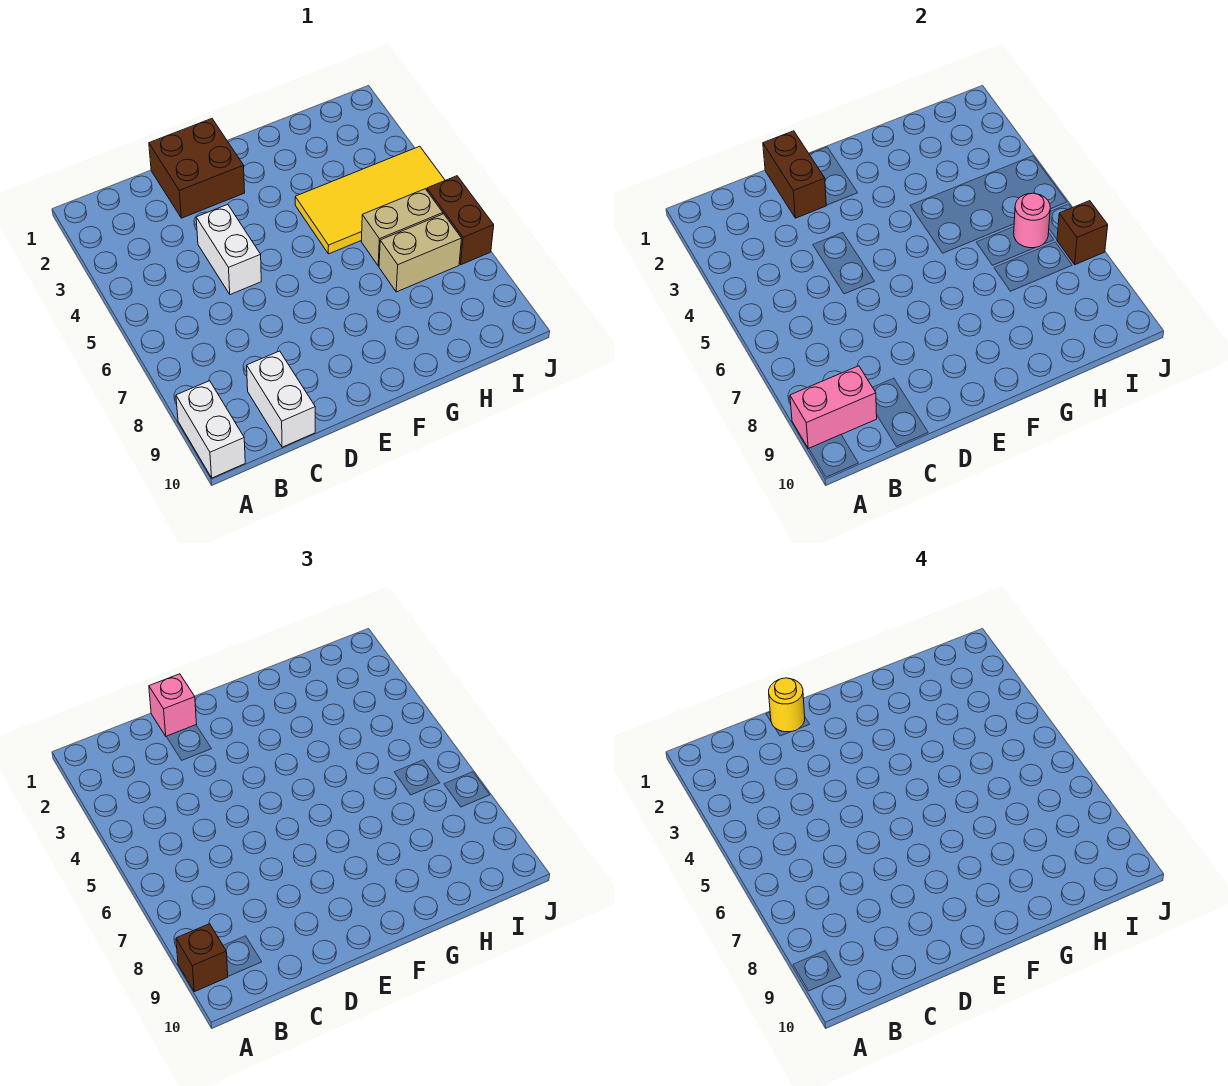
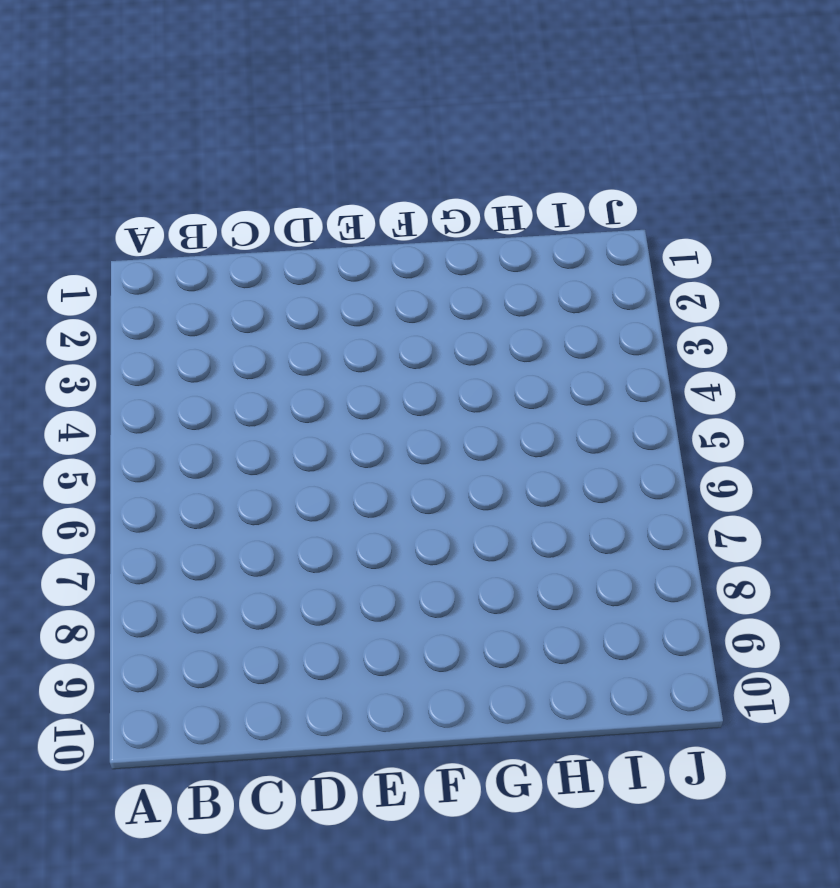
none -> white brick A9:A10 level 1
none -> white brick C9:C10 level 1
none -> brown brick D1:E2 level 1

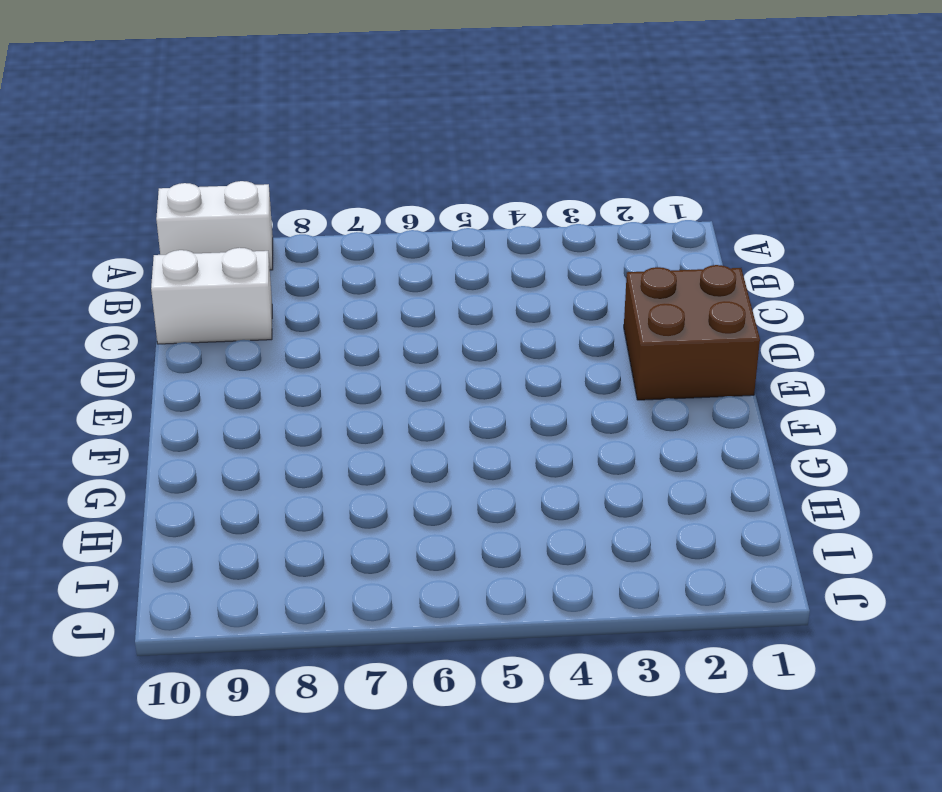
none -> white brick D4:D5 level 1
none -> yellow tile G4:J5 level 1
none -> tan brick H6:I6 level 1

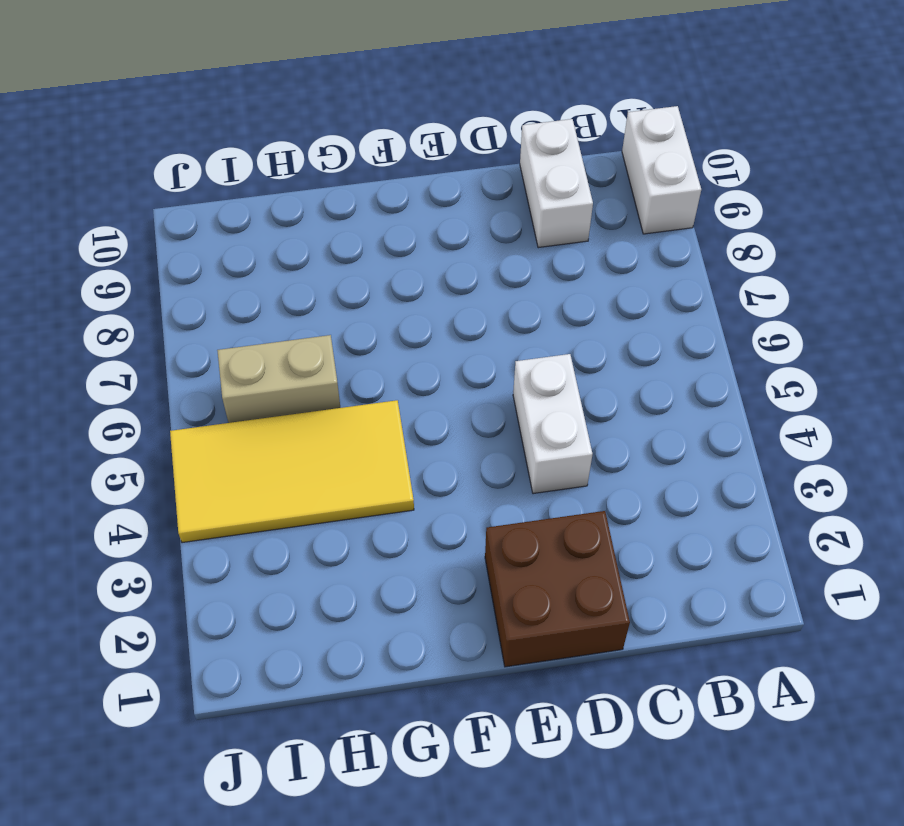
none -> tan brick H7:I7 level 1
none -> brown brick J6:J7 level 1
none -> pink brick A9:B9 level 2

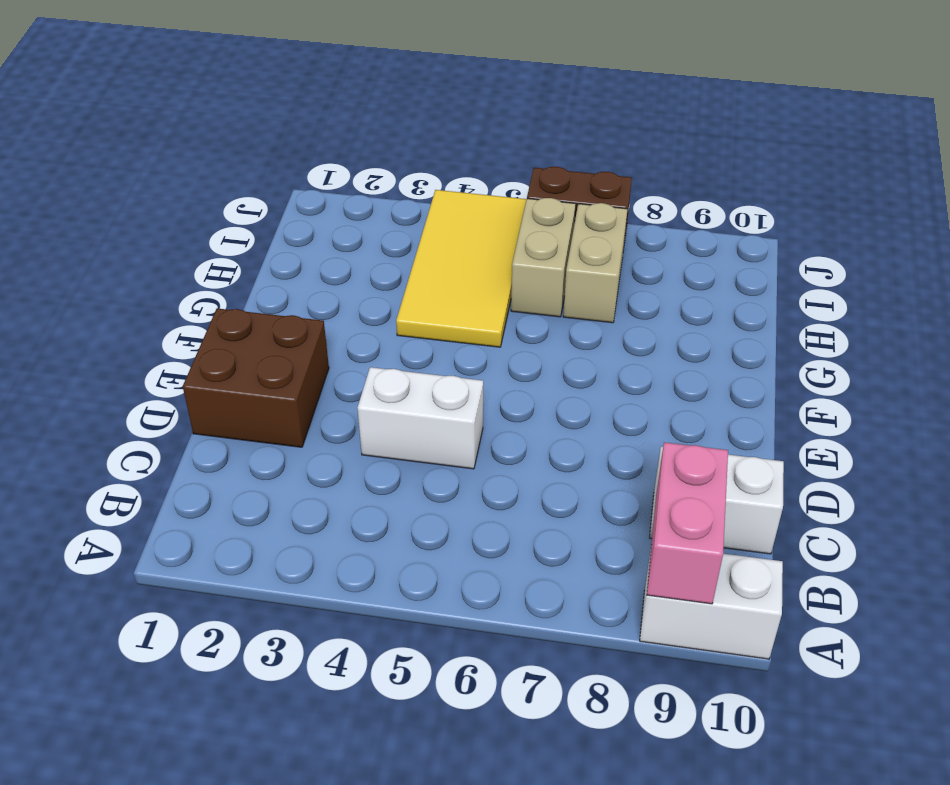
none -> brown brick D1:D2 level 2
none -> pink round brick I6 level 2
none -> brown brick J7 level 2

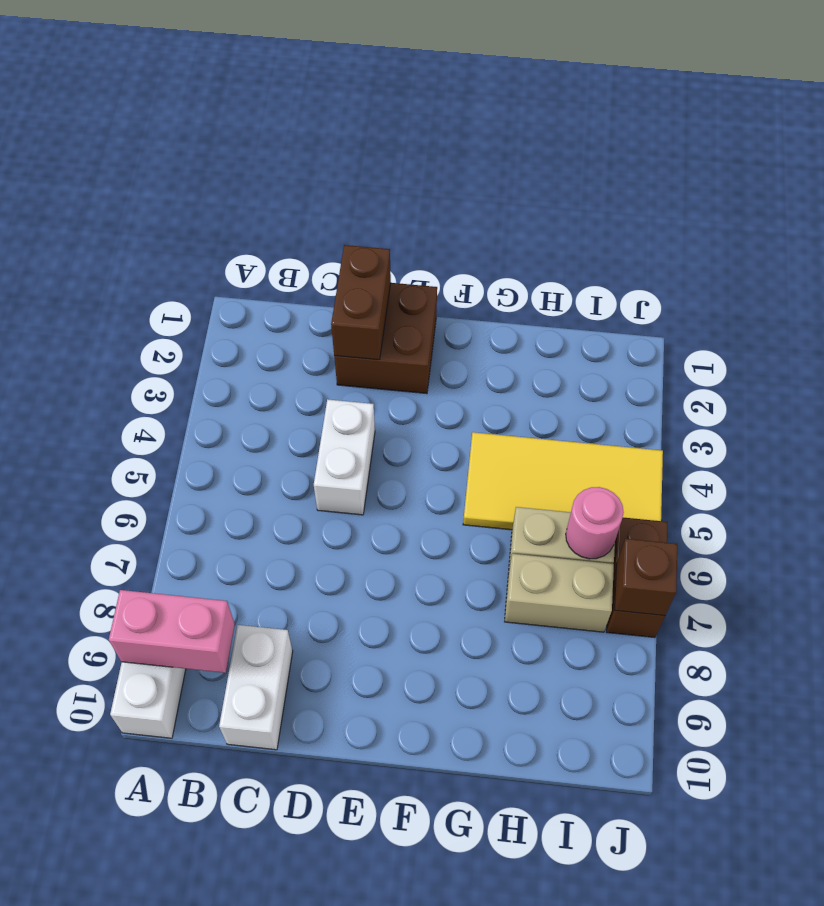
none -> brown brick A9 level 3
none -> pink brick D1 level 3
none -> yellow round brick D1 level 4

